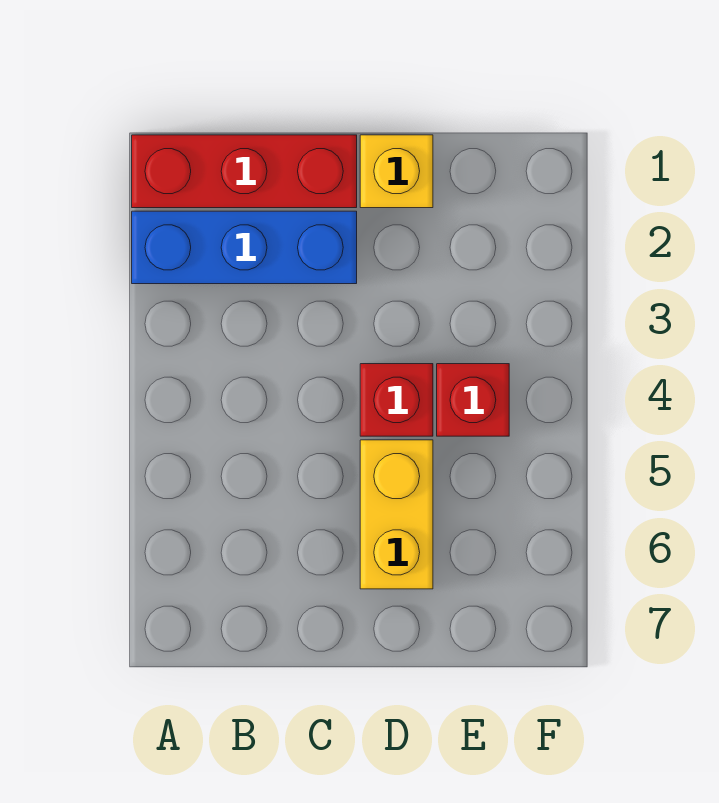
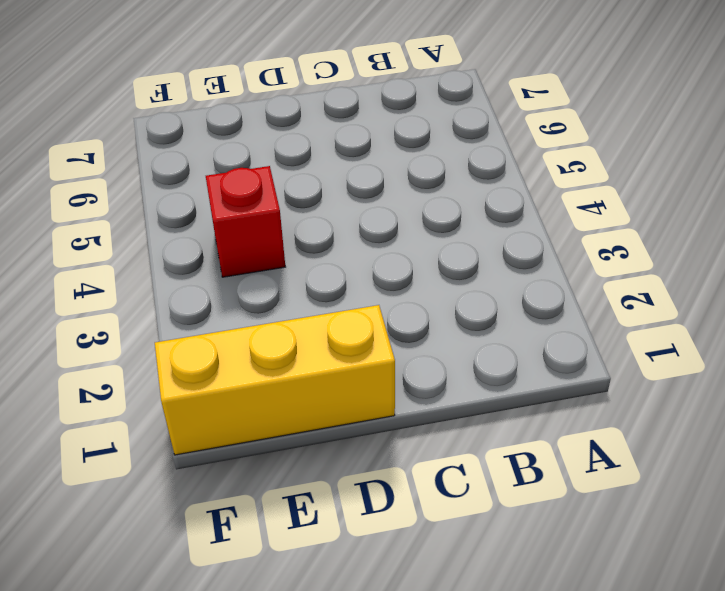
yellow brick D1:F1 level 1 -> yellow brick D1 level 1
none -> red brick A1:C1 level 1
none -> blue brick A2:C2 level 1

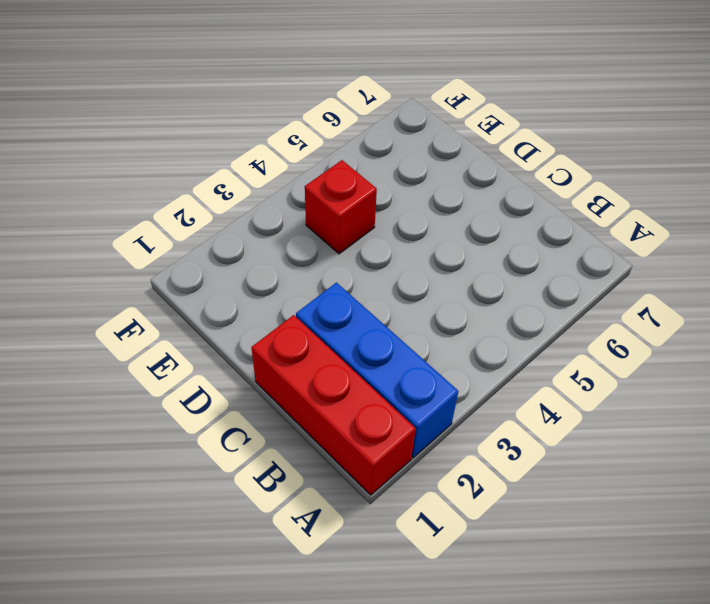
none -> yellow brick D1 level 1
none -> red brick D4 level 1

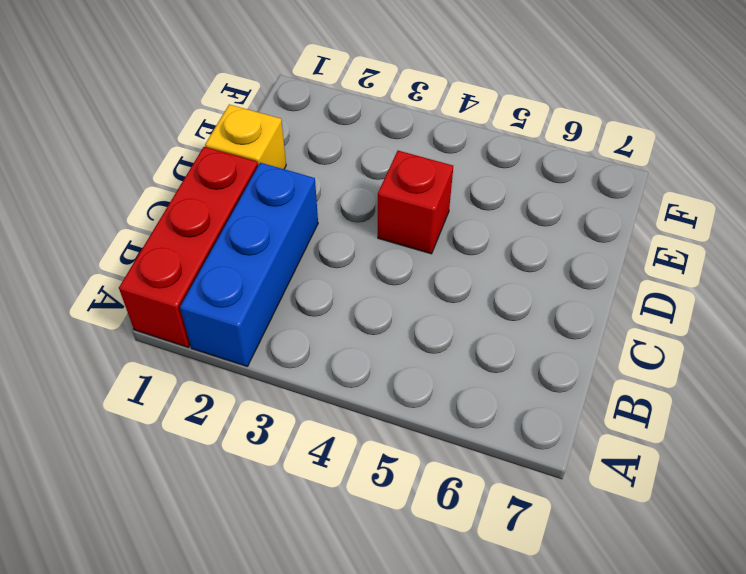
none -> yellow brick D5:D6 level 1
none -> red brick E4 level 1

